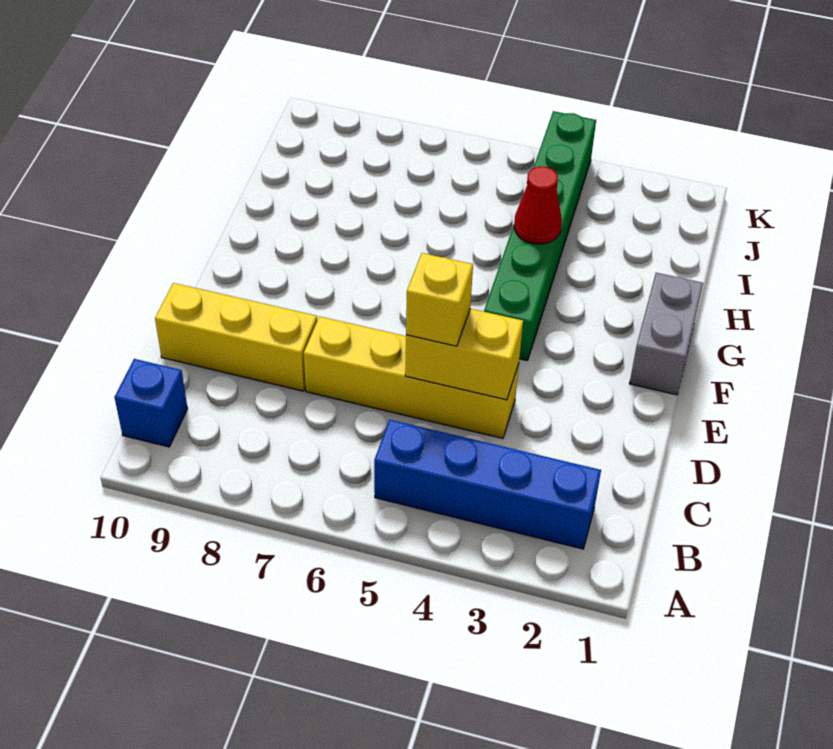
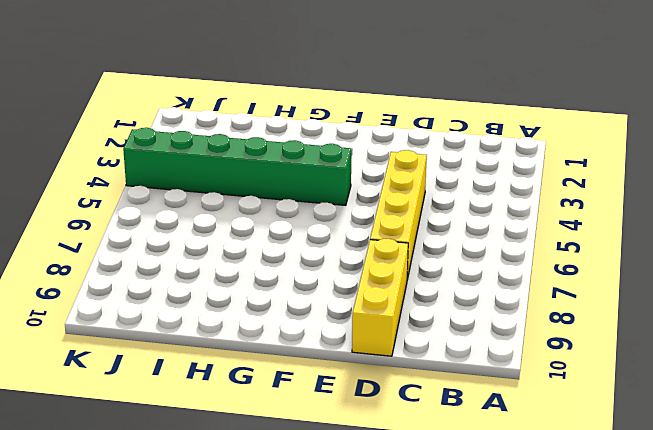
none -> blue brick B2:B5 level 1
none -> blue brick B10 level 1

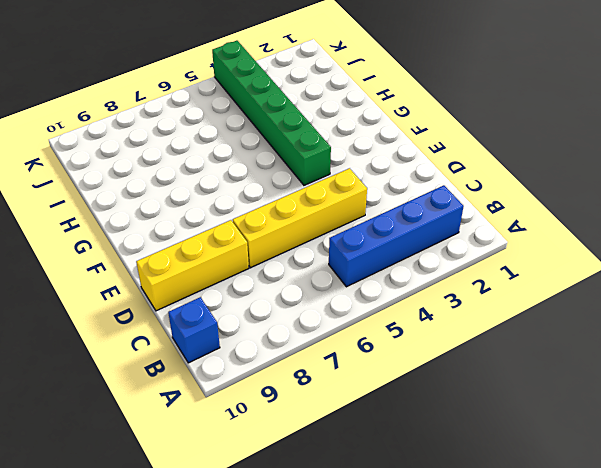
none -> grey brick F1:G1 level 1
none -> yellow brick D4:D5 level 2

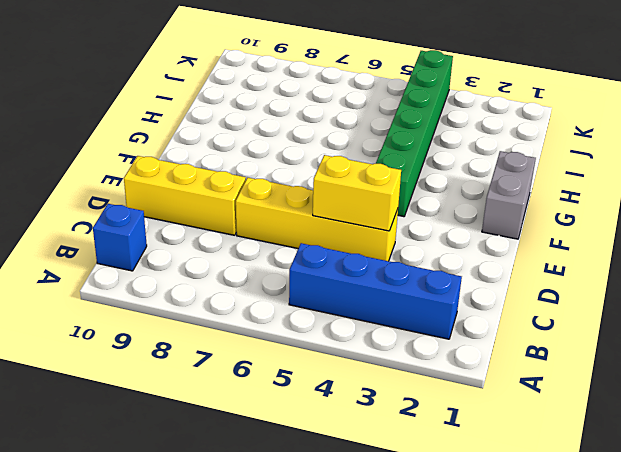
none -> red cone H4 level 2
none -> yellow brick D5 level 3

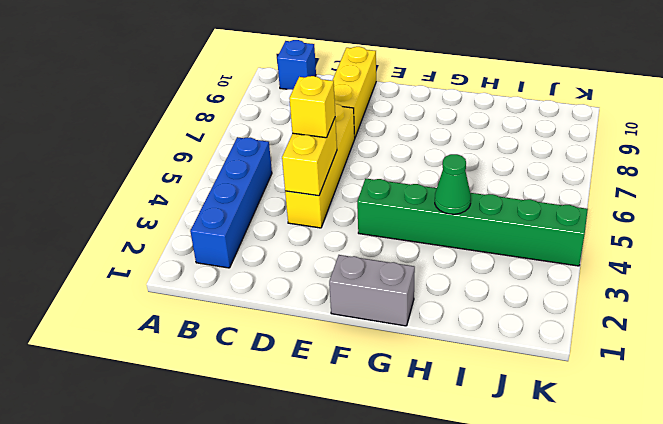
green cone H4 level 2 -> red cone H4 level 2

